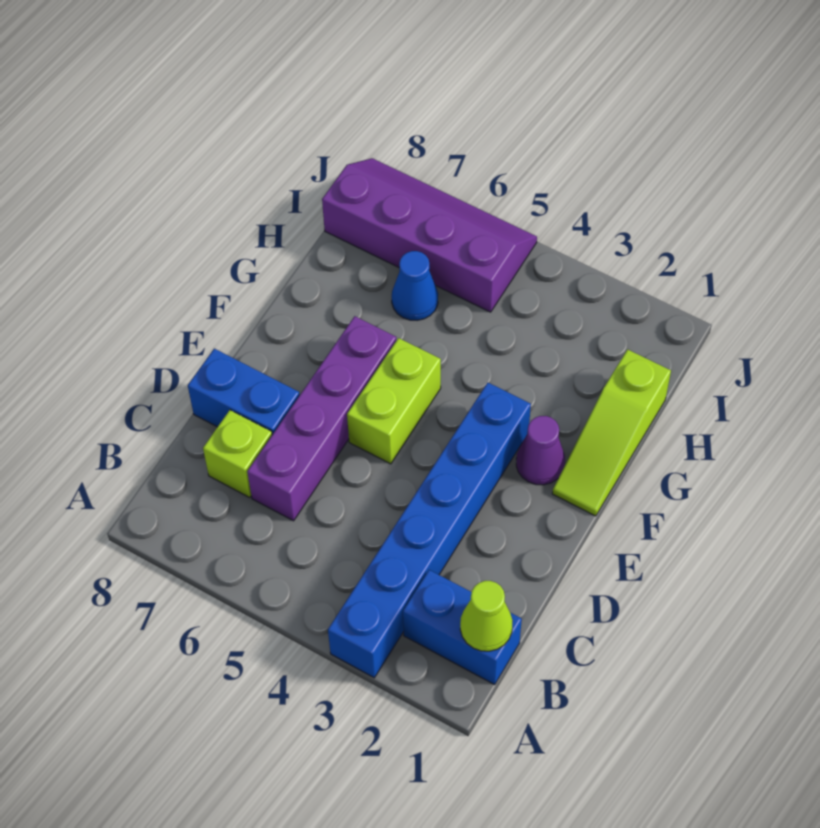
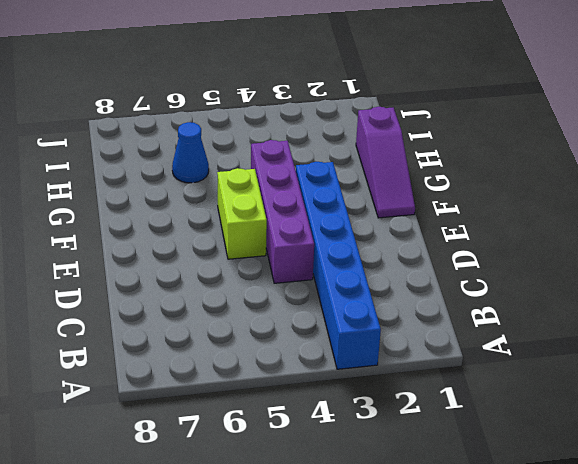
purple brick D4:G4 level 1 -> purple brick C6:F6 level 1
purple slope F1:H1 level 1 top H -> lime slope F1:H1 level 1 top H
none -> blue brick B1:B2 level 1
none -> lime brick C7 level 1

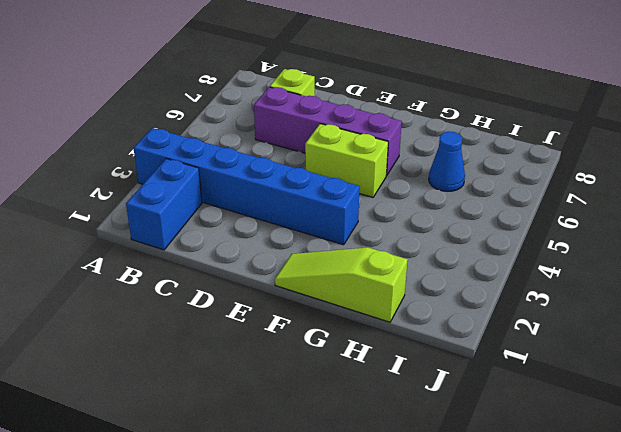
none -> blue brick D7:D8 level 1
none -> purple cone F2 level 1

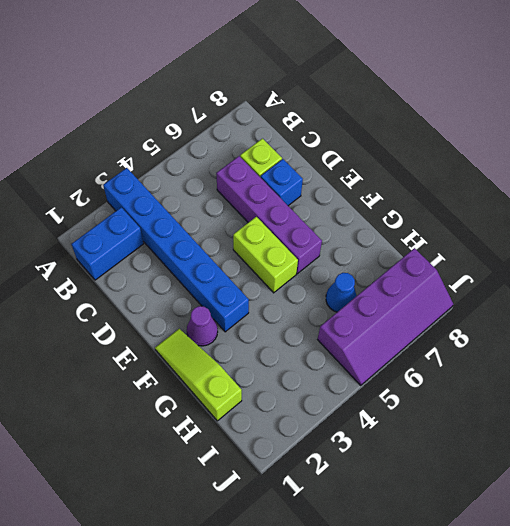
blue brick D7 level 1 -> blue brick D7:D8 level 1
none -> lime cone B1 level 2

